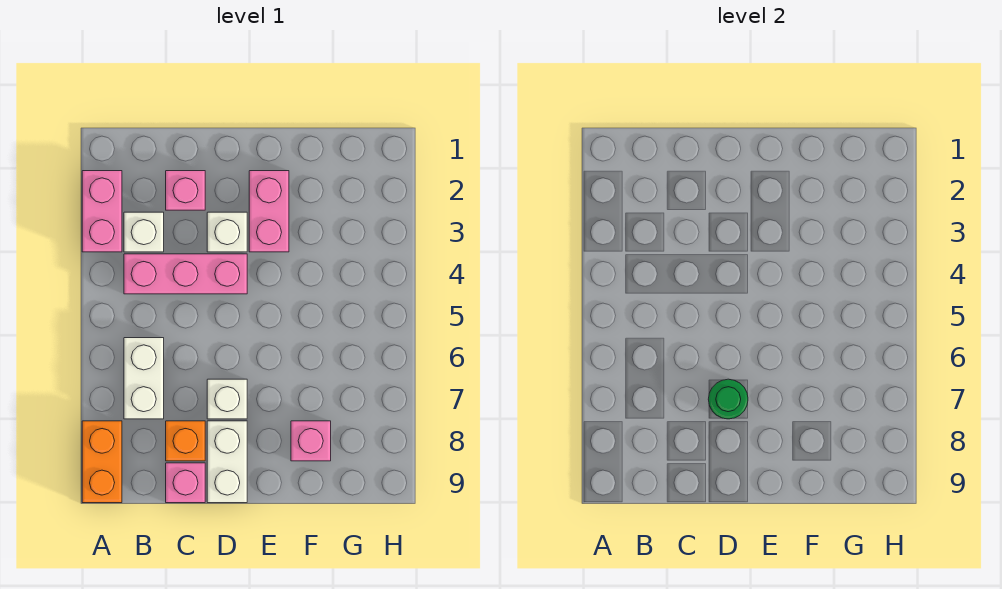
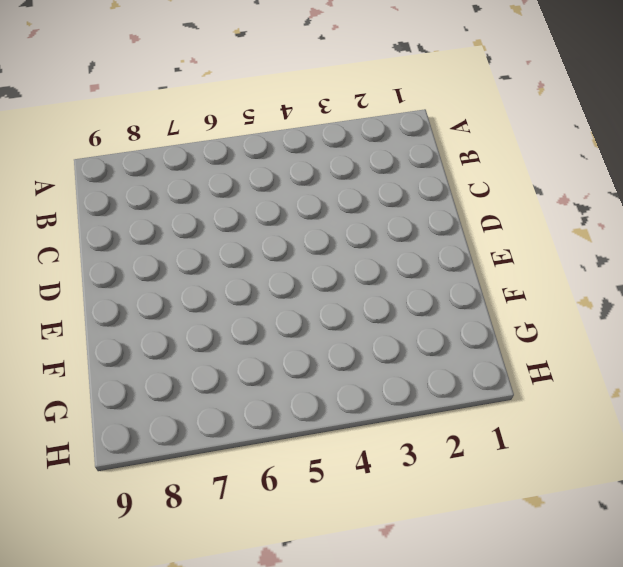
none -> pink brick A2:A3 level 1
none -> orange brick A8:A9 level 1
none -> white brick B3 level 1

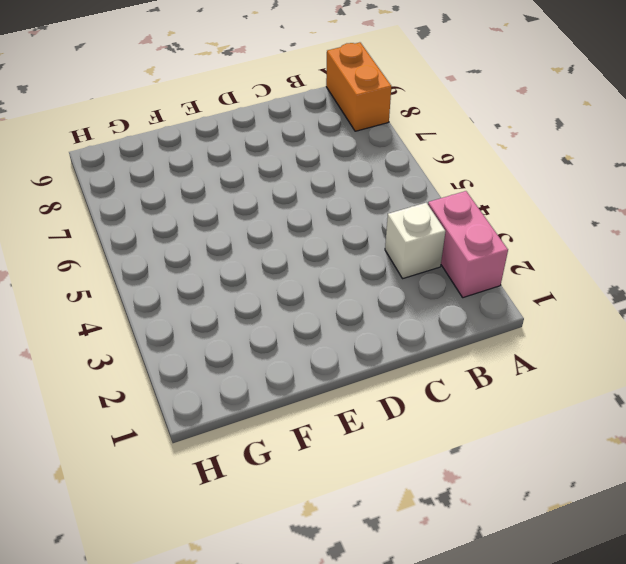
none -> pink brick B4:D4 level 1
none -> white brick B6:B7 level 1
none -> pink brick C2 level 1

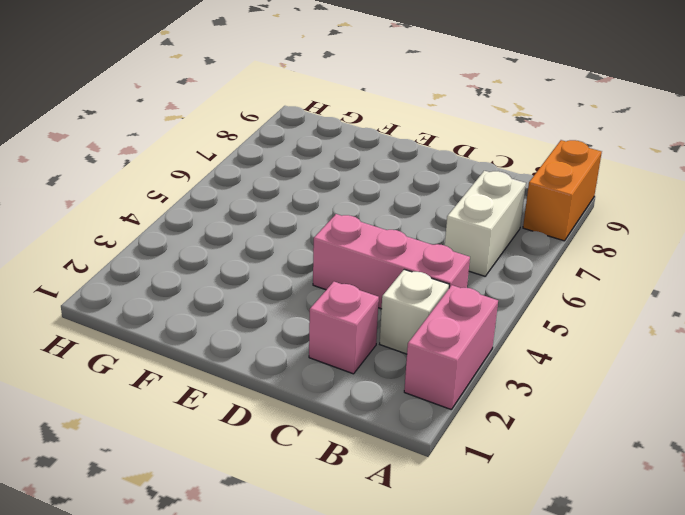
none -> orange brick C8 level 1
none -> pink brick C9 level 1
none -> white brick D3 level 1

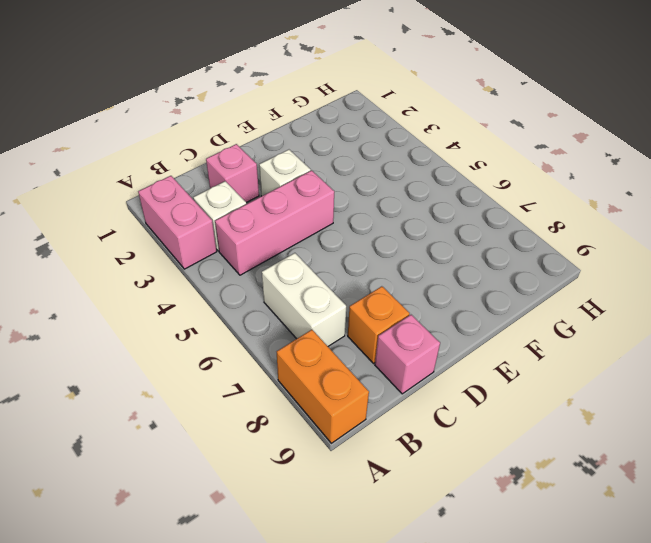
none -> white brick D7 level 1
none -> white brick D8:D9 level 1
none -> pink brick E2:E3 level 1

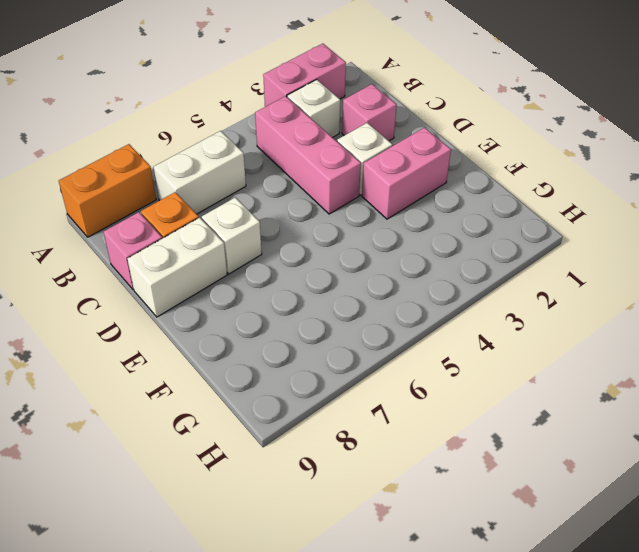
none -> pink brick F8 level 1
none -> green round brick D7 level 2

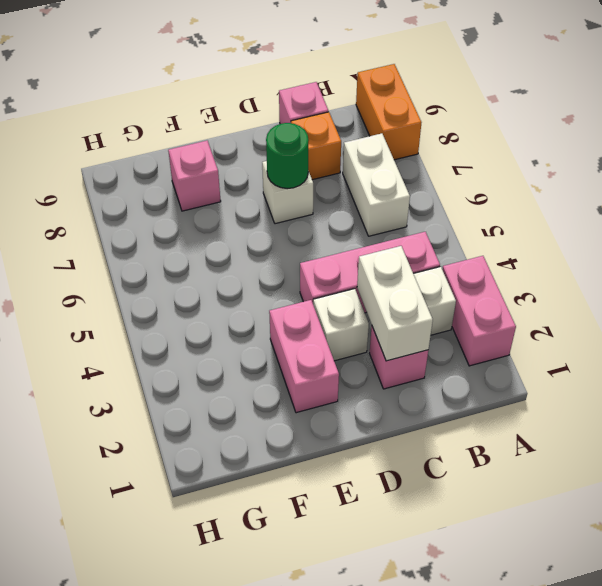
white brick C2:C3 level 2 -> white brick D8:D9 level 1

